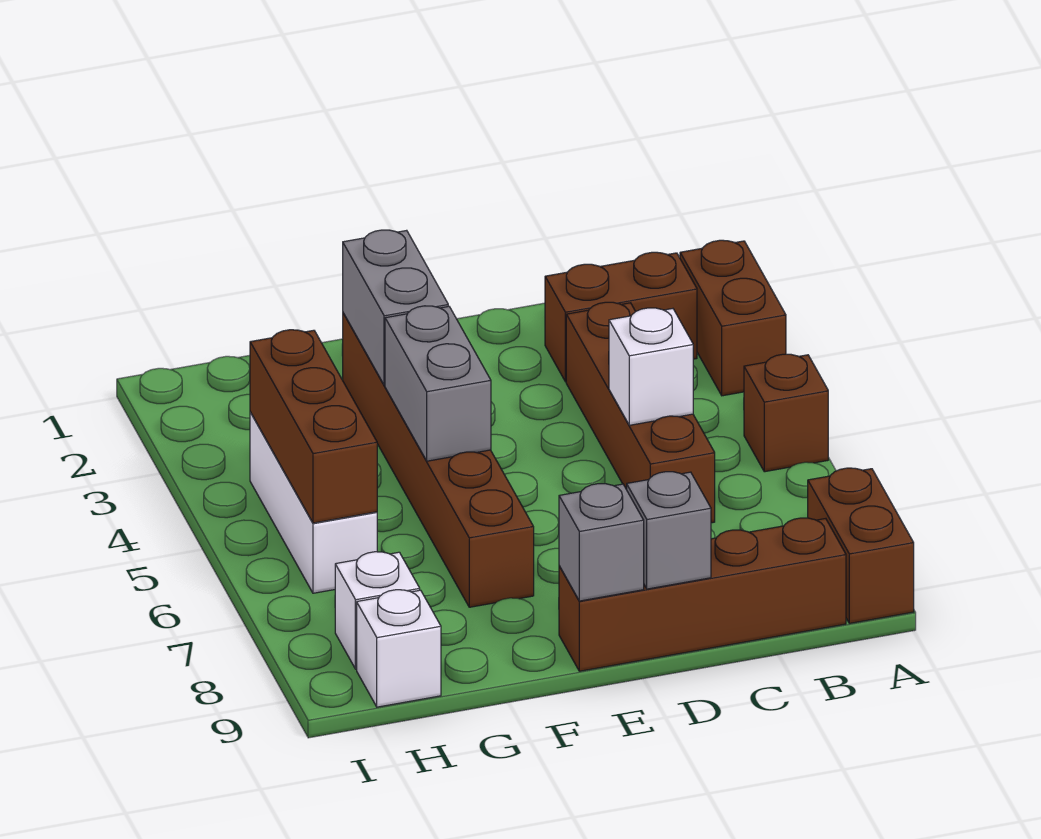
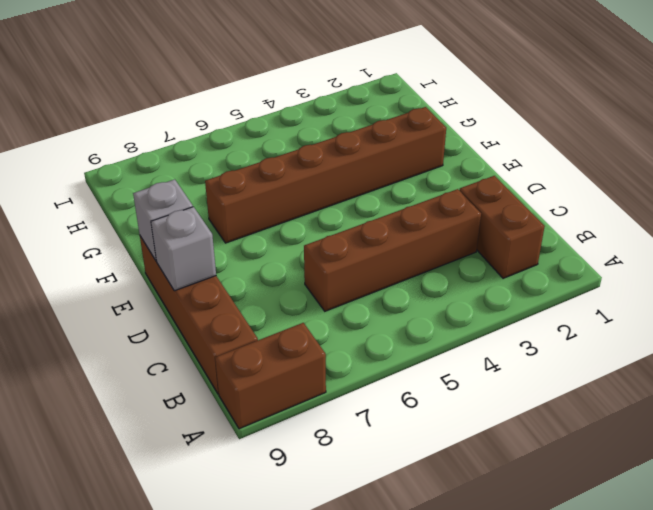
none -> brown brick A2:A3 level 1
none -> brown brick A5 level 1
none -> white brick H4:H6 level 1

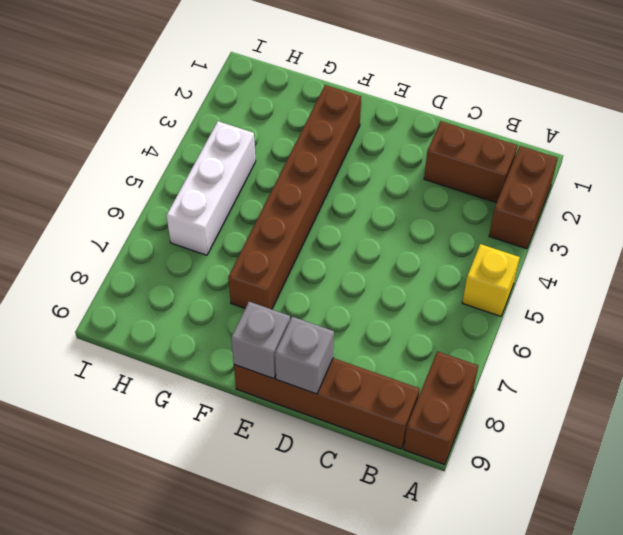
yellow brick A5 level 1 -> brown brick A5 level 1
none -> brown brick C3:C6 level 1
none -> white brick H8 level 1
none -> white brick H9 level 1

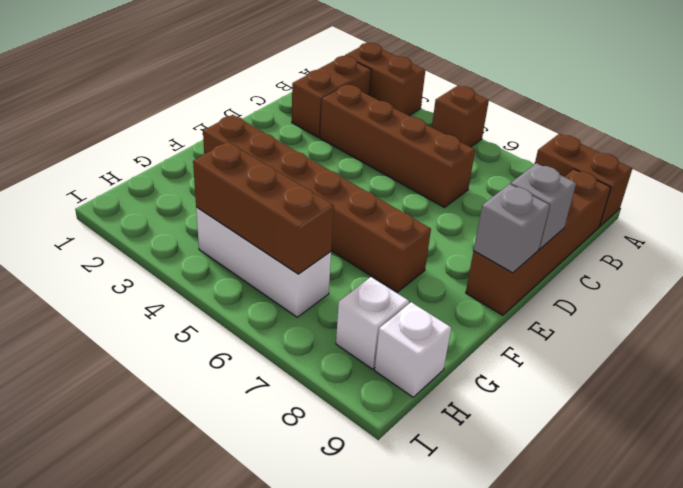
none -> white brick C5 level 2
none -> grey brick F2:F3 level 2
none -> grey brick F4:F5 level 2

